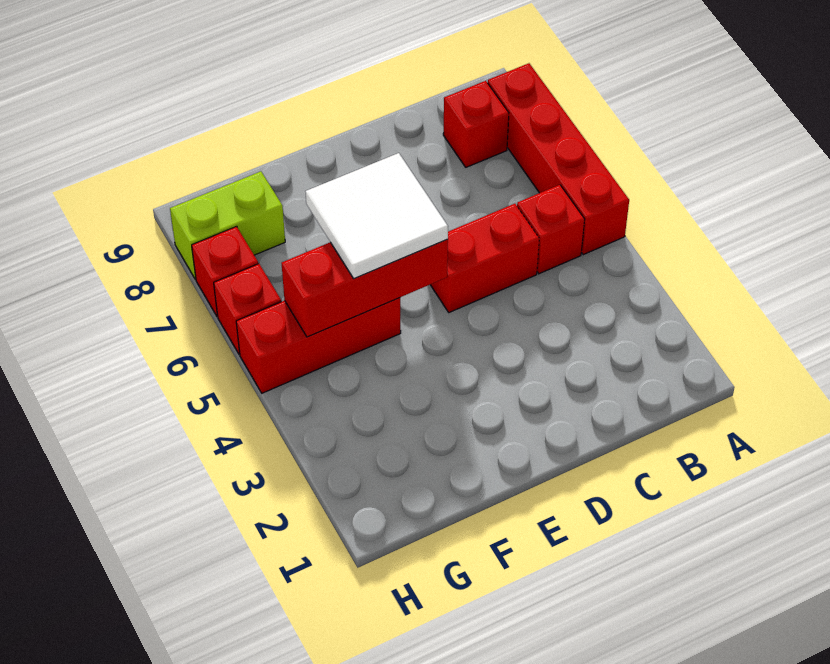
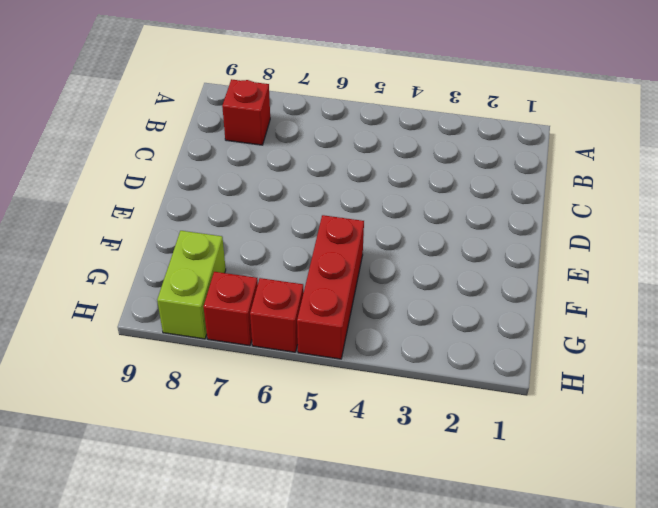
none -> red brick A5:A8 level 1
none -> red brick B5 level 1

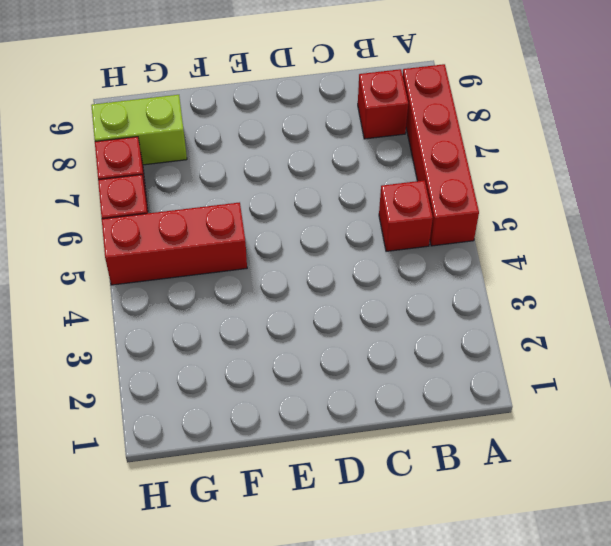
none -> red brick C5:D5 level 1
none -> red brick E5:G5 level 2

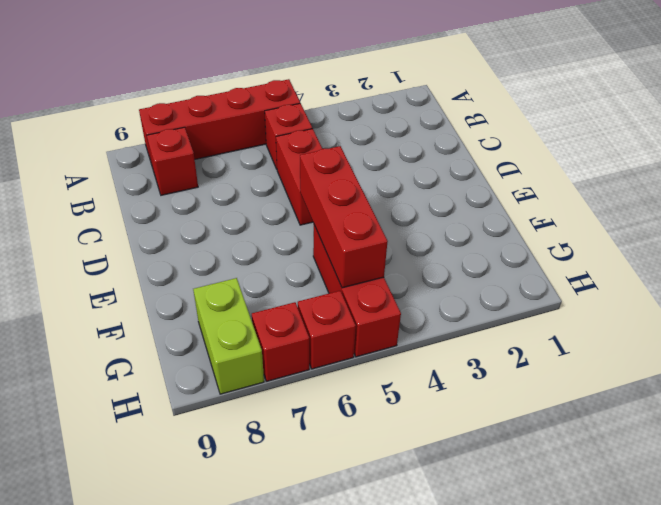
none -> white tile E5:F6 level 3

